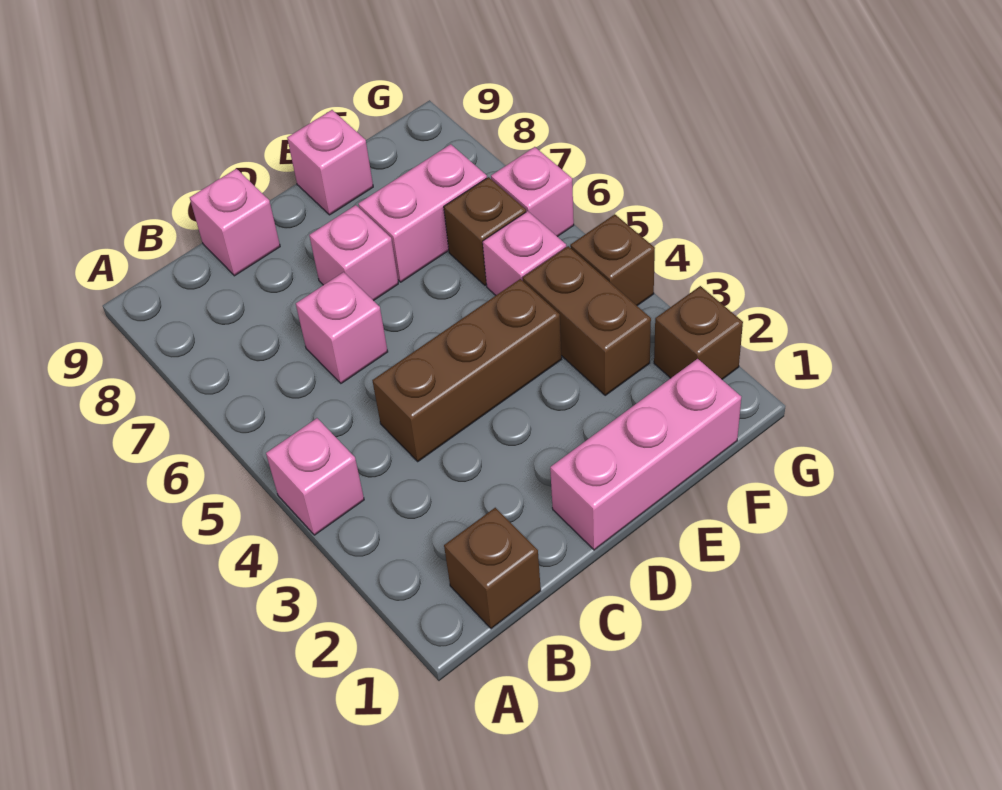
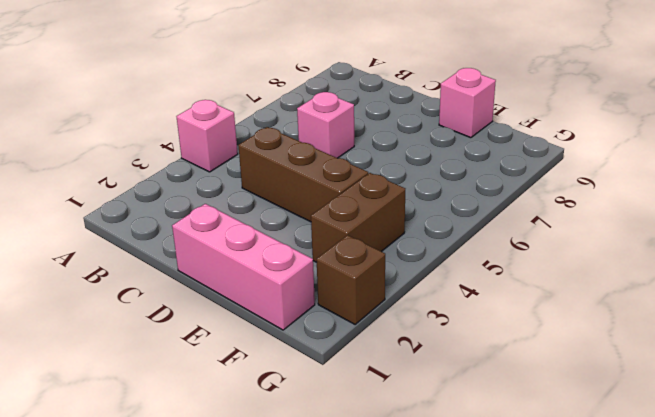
none -> brown brick B1 level 1
none -> pink brick C9 level 1
none -> pink brick D7 level 1

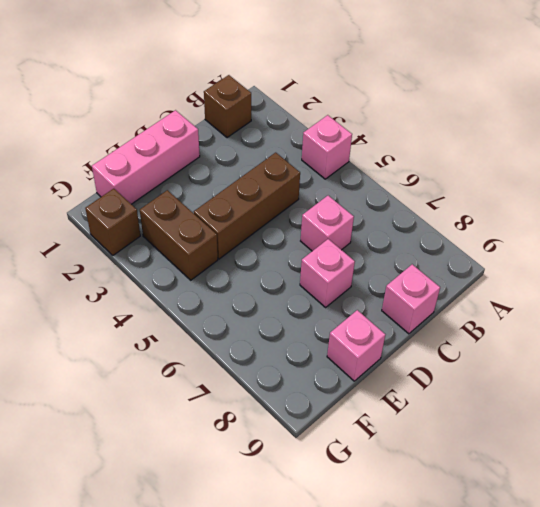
none -> pink brick E7:F7 level 1
none -> pink brick F5 level 1
none -> brown brick F6 level 1

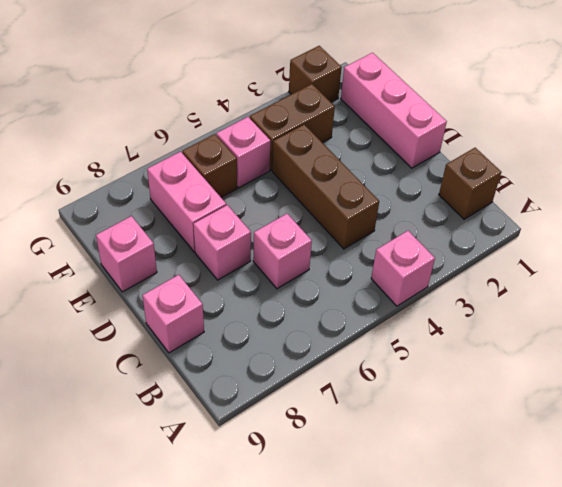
none -> brown brick G4 level 1
none -> pink brick G6 level 1

